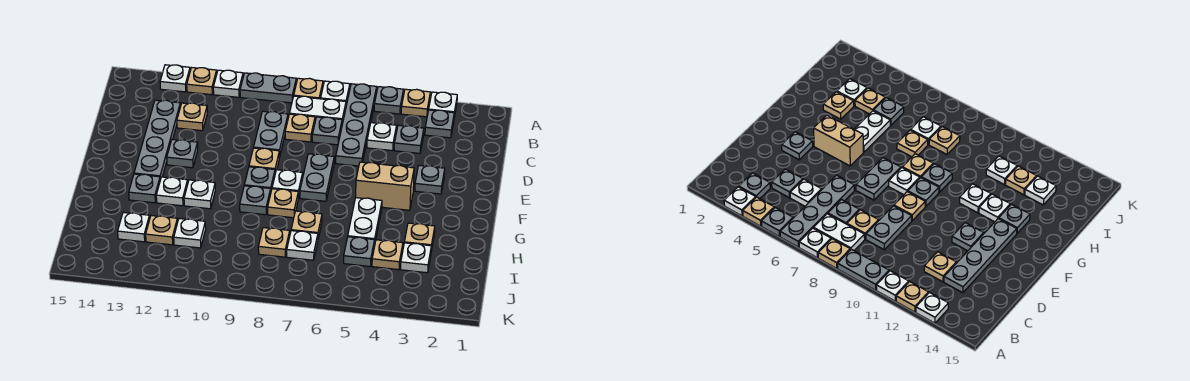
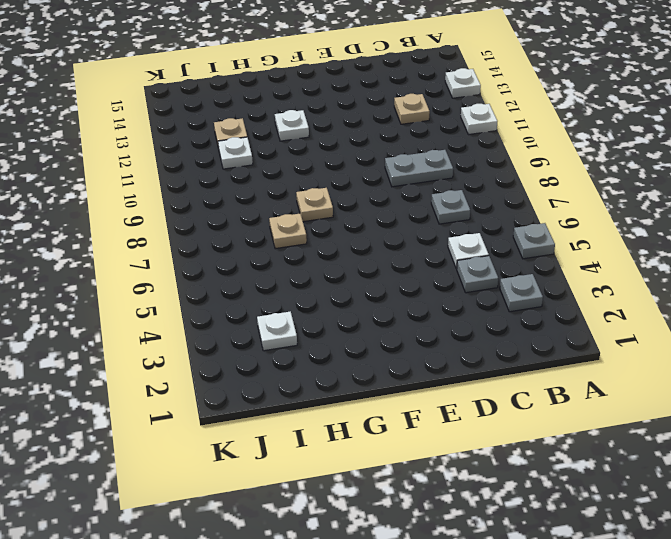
none -> white plate A3 level 1
none -> tan plate A4 level 1
none -> grey plate A6:D6 level 1
none -> white plate A7 level 1

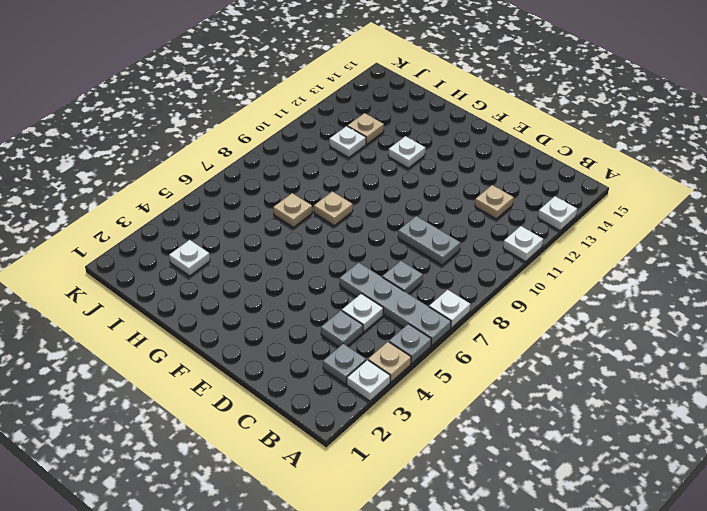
none -> tan plate A8 level 1
none -> grey plate A9:A10 level 1
none -> tan plate A12 level 1
none -> white plate B7:B8 level 1

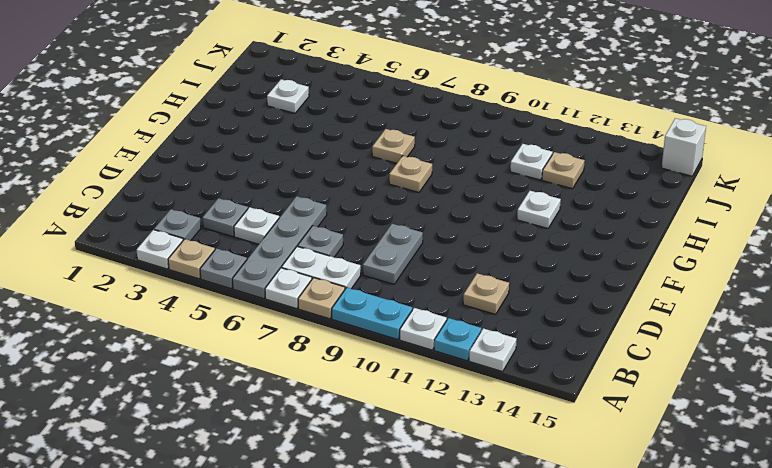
cyan plate A9:A10 level 1 -> grey plate A9:A10 level 1
cyan plate A12 level 1 -> tan plate A12 level 1
white brick K15 level 1 -> none
none -> tan plate C8 level 1
none -> grey plate C13:F13 level 1
none -> grey plate E3 level 1
none -> grey plate E7:F7 level 1

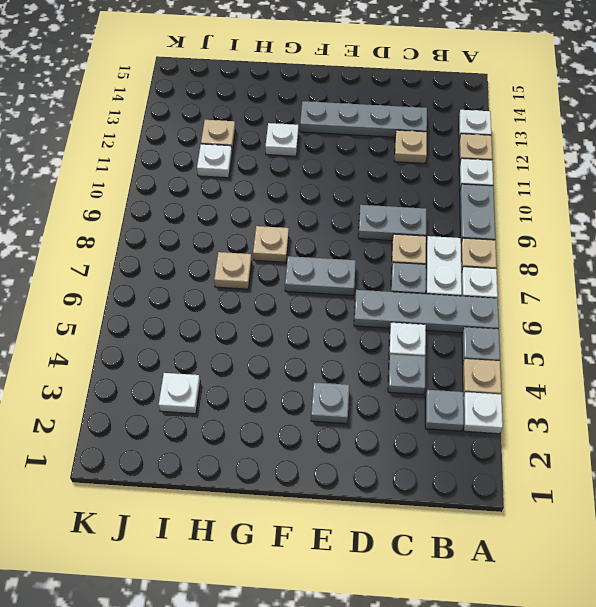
none -> tan plate E9 level 1
none -> grey plate E12 level 1
none -> tan brick F4:F5 level 1
none -> white plate F8 level 1

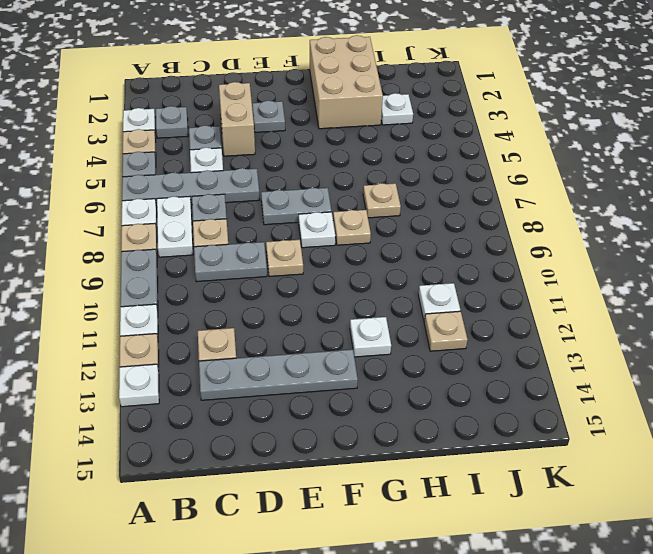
tan brick D3:D4 level 1 -> tan brick F4:F5 level 1
tan brick G1:H3 level 1 -> tan plate H3 level 1
none -> grey plate E12 level 1
none -> grey plate F9 level 1
none -> white plate G5:H5 level 1
none -> grey plate G9 level 1

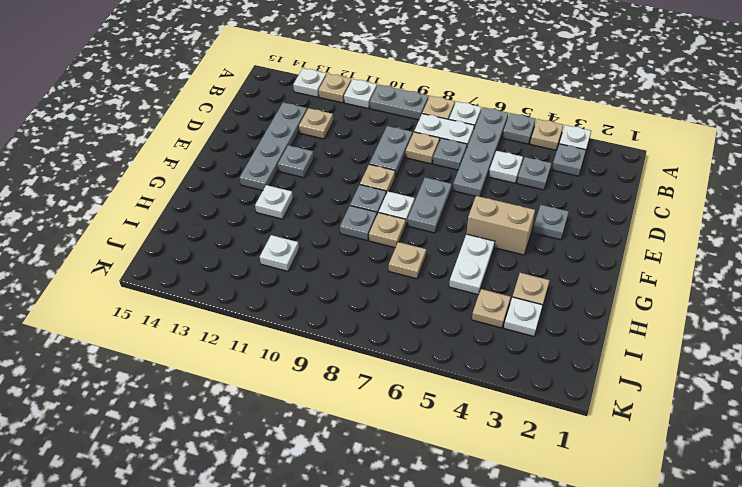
none -> white plate G11 level 1
none -> grey plate G13 level 1
none -> grey plate I5 level 1
none -> white plate I7 level 1

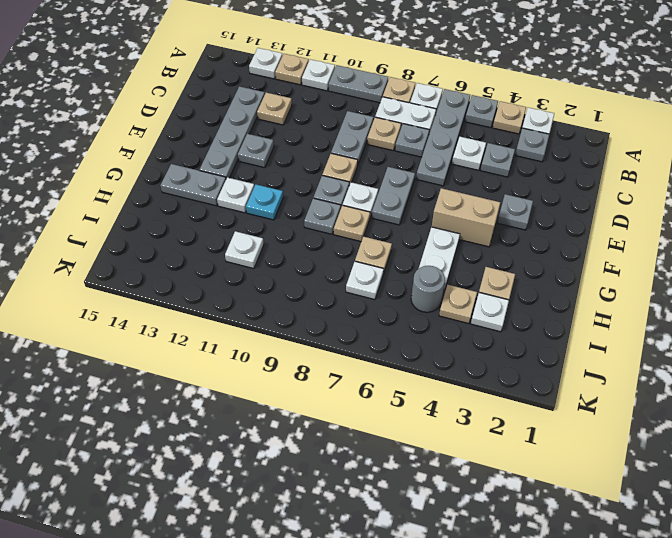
cyan plate G11 level 1 -> white plate G11 level 1
grey plate G13:G14 level 1 -> grey plate G13 level 1
grey round brick I5 level 1 -> grey plate I5 level 1
none -> tan plate I8 level 1
none -> tan plate I12 level 1
none -> white plate I13 level 1

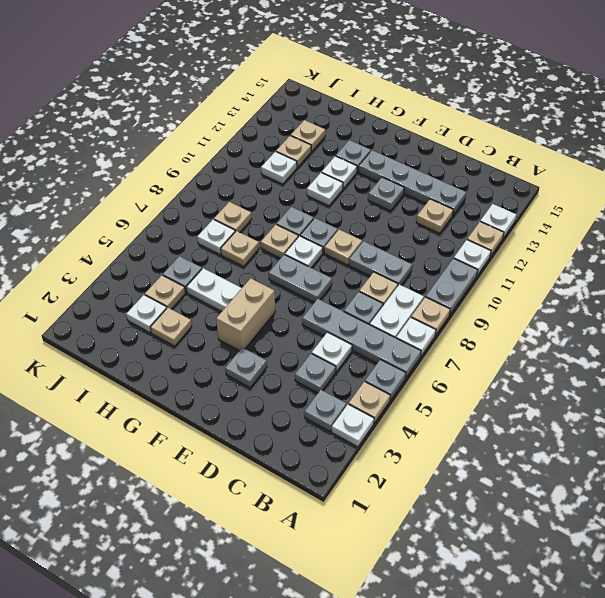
tan plate I13 level 1 -> white plate I13 level 1

